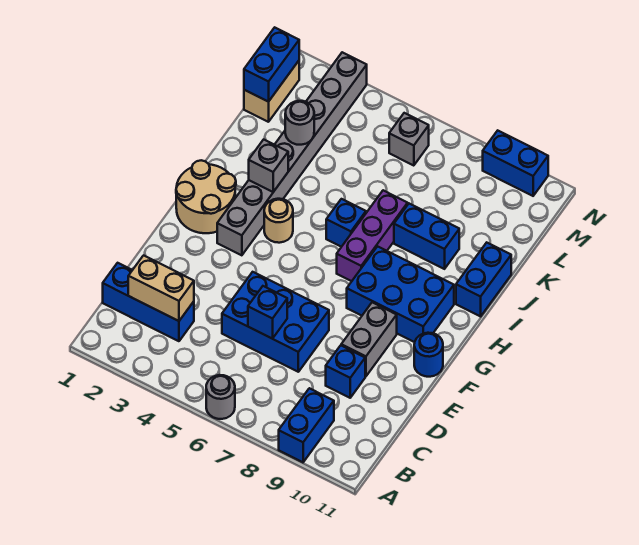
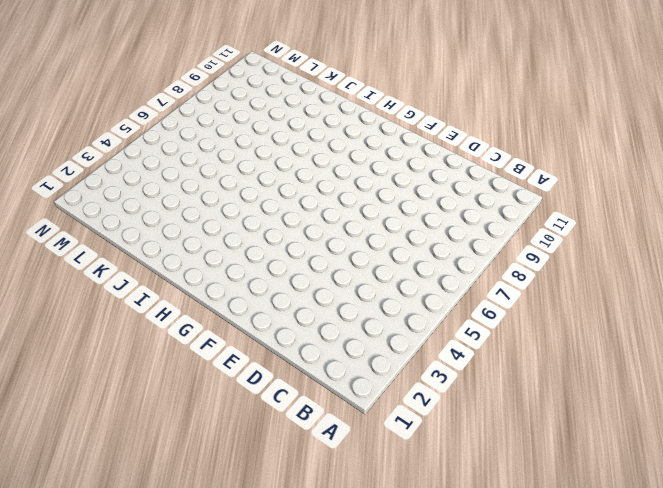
none -> grey round brick A6 level 1
none -> blue brick A9:B9 level 1
none -> blue brick C1:C3 level 1

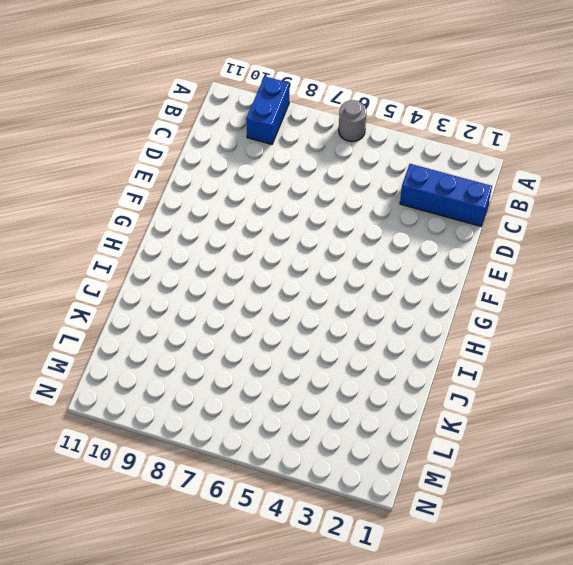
none -> blue brick D5:E7 level 1
none -> blue brick D9 level 1
none -> grey brick E9:F9 level 1

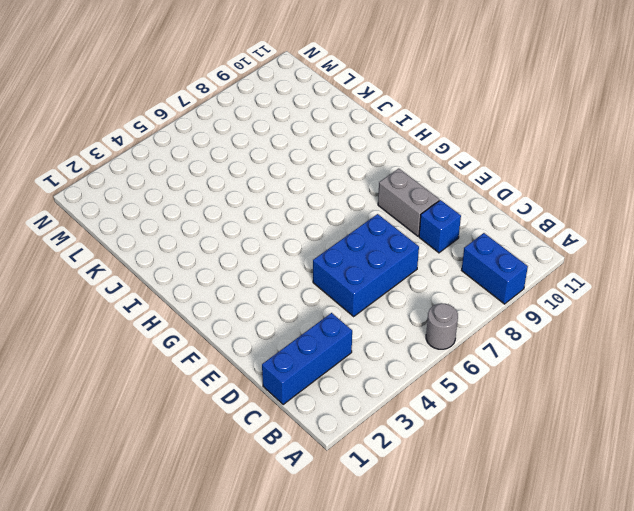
none -> blue round brick F11 level 1
none -> tan round brick G1:H2 level 1
none -> grey brick G3:N3 level 1

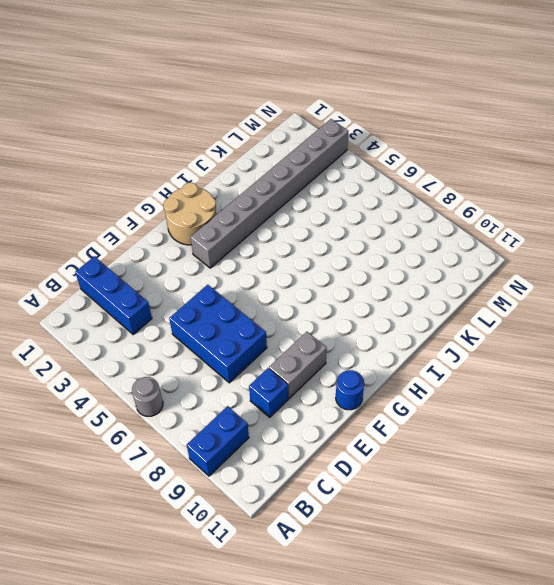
none -> blue brick G8:H10 level 1
none -> tan round brick H4 level 1
none -> purple brick H7:J7 level 1

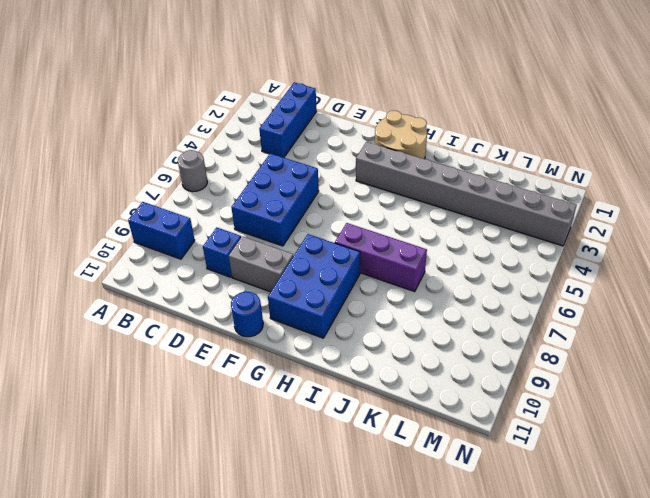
none -> tan round brick H4 level 1
none -> blue brick I6 level 1
none -> blue brick I11:J11 level 1

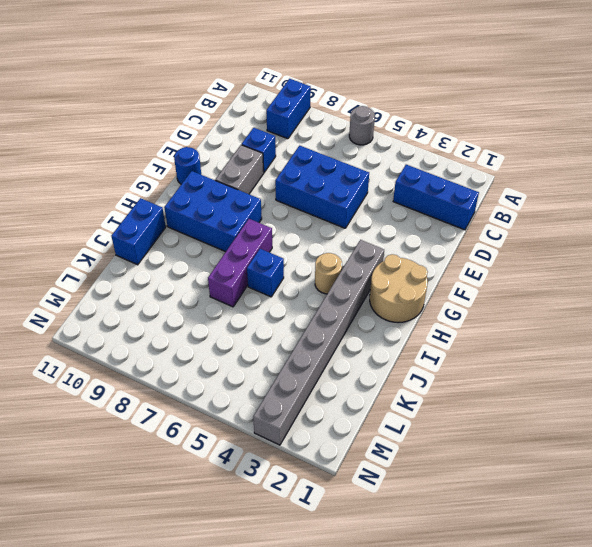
none -> blue brick J8:J9 level 1
none -> tan brick L1:M1 level 1
none -> grey brick M6 level 1

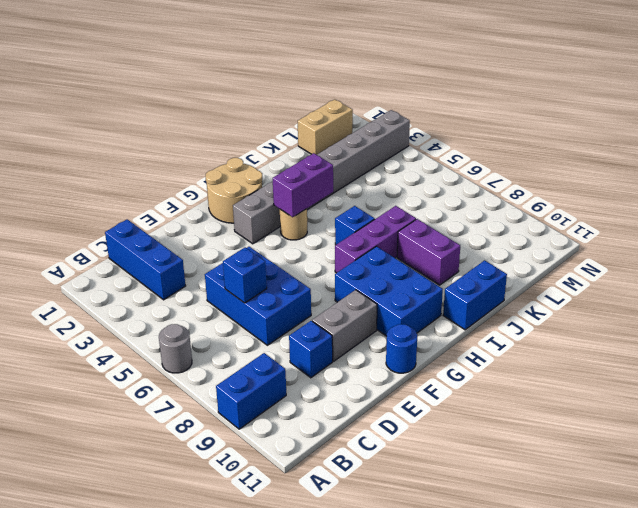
purple brick H4:I4 level 2 -> none
purple brick J8:J9 level 1 -> blue brick J8:J9 level 1
none -> grey brick M6 level 1
none -> blue brick N9:N10 level 1
none -> tan brick C2:C3 level 2

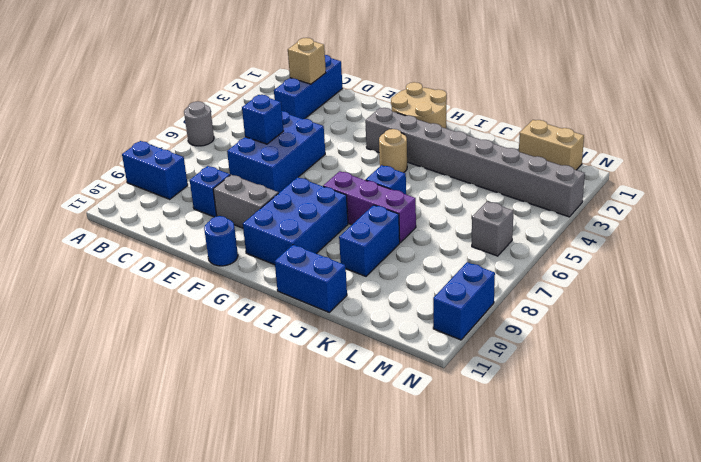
tan brick C2 level 2 -> tan brick C2:C3 level 2
none -> grey brick I3 level 2
none -> grey round brick K3 level 2
none -> blue brick L1:M1 level 2

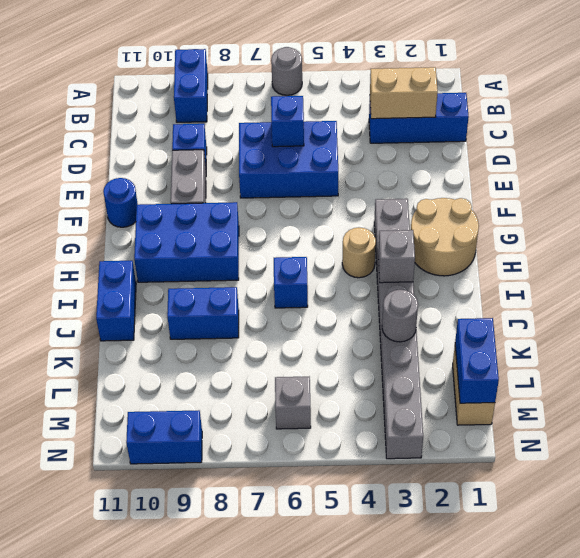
none -> purple brick H7:J7 level 1

